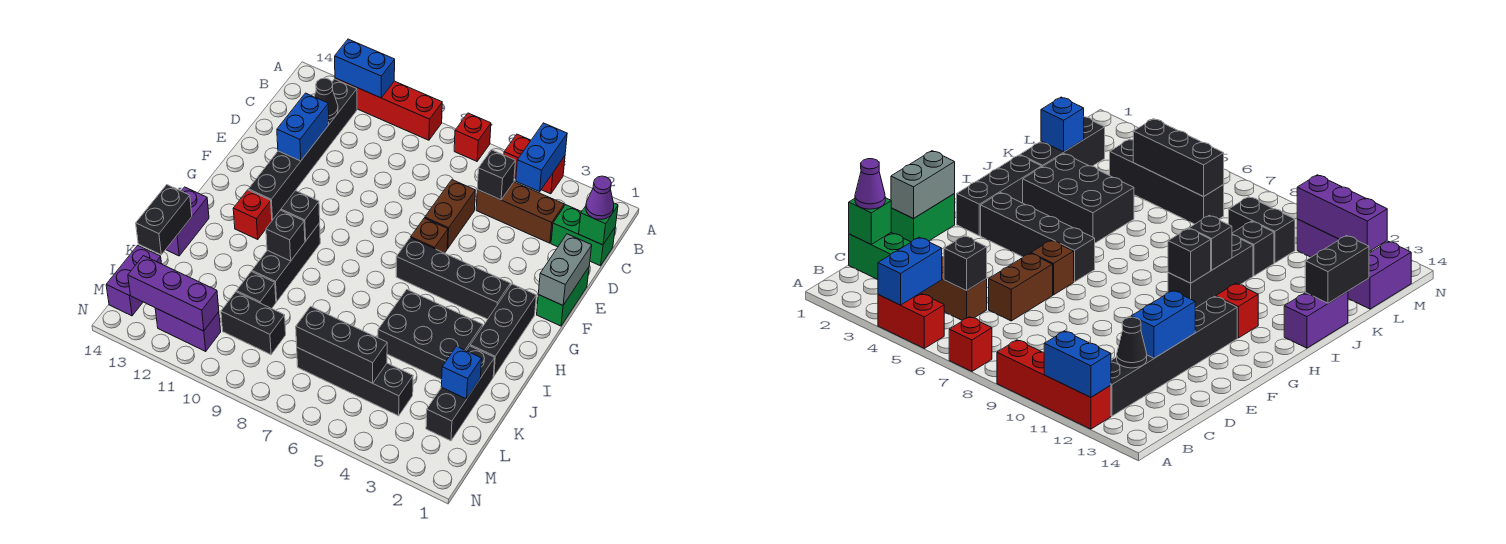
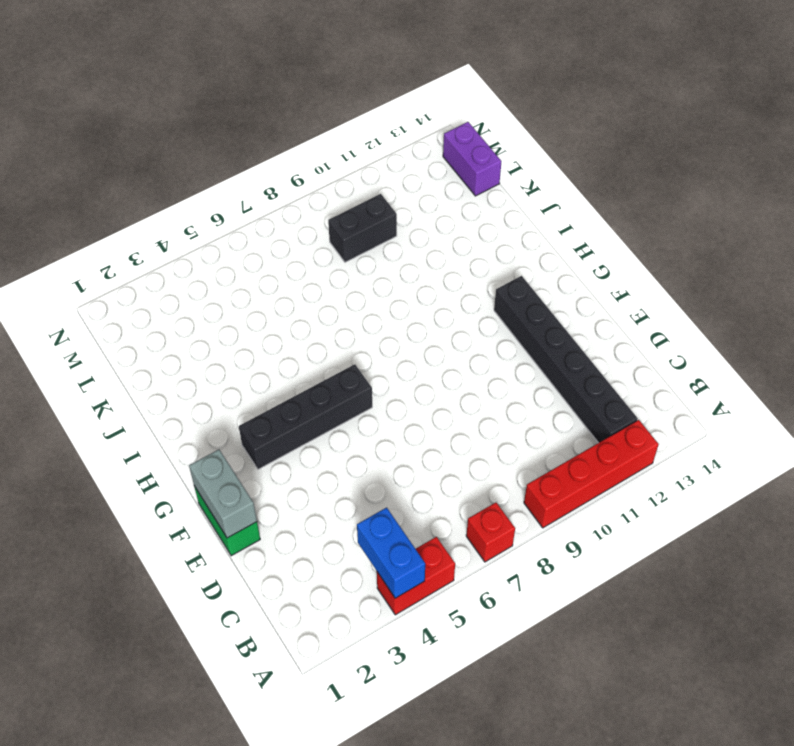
none -> green brick C1:C2 level 1
none -> brown brick C3:C5 level 1
none -> brown brick D6:E6 level 1
none -> brown brick F6 level 1

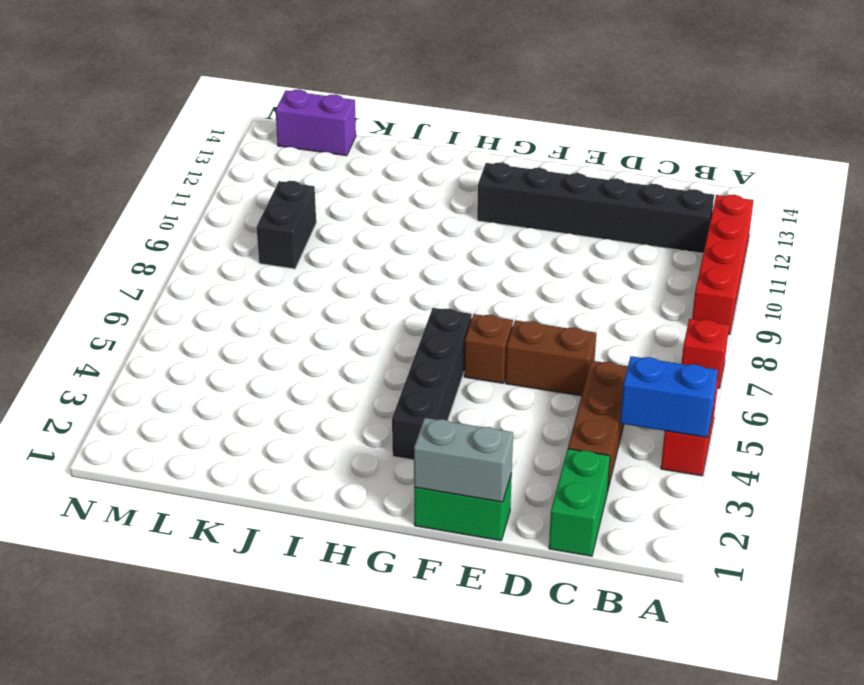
none -> black brick G2:I2 level 1
none -> black brick H10:J10 level 1
none -> red brick H12 level 1
none -> black brick I3:J5 level 1

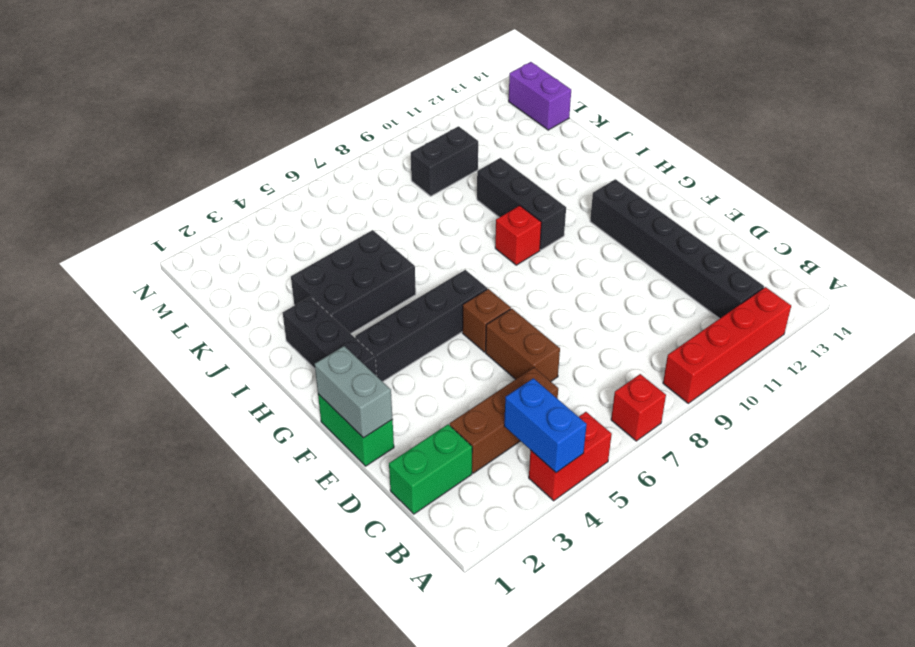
red brick H9 level 1 -> red brick H12 level 1
none -> purple brick I14:J14 level 1
none -> black brick J2:L2 level 1
none -> black brick K10 level 1
none -> black brick L4:L7 level 1

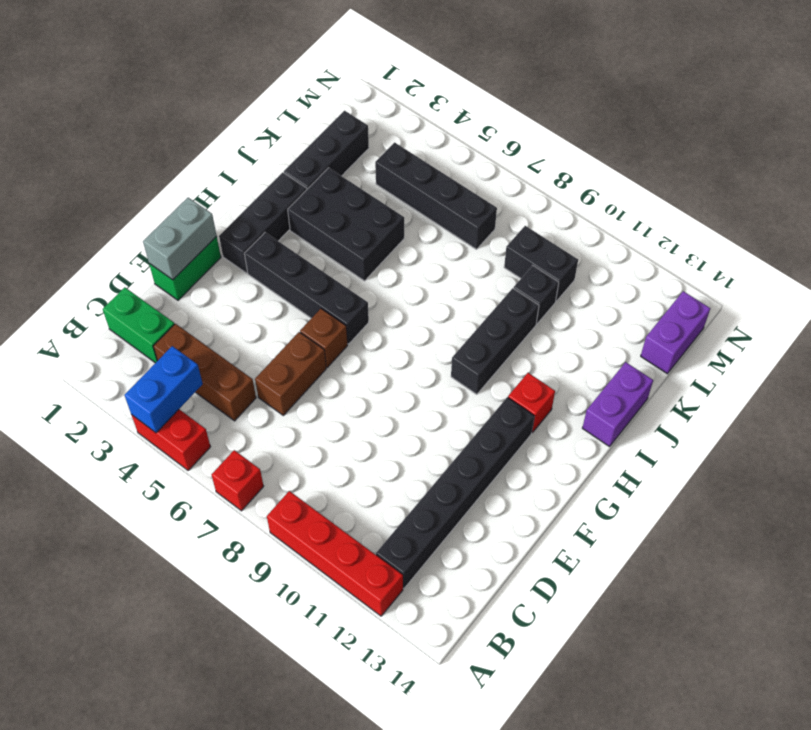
none -> purple brick M11:M12 level 1
none -> blue brick A11:A12 level 2
none -> green brick C1 level 2
none -> black brick C5 level 2

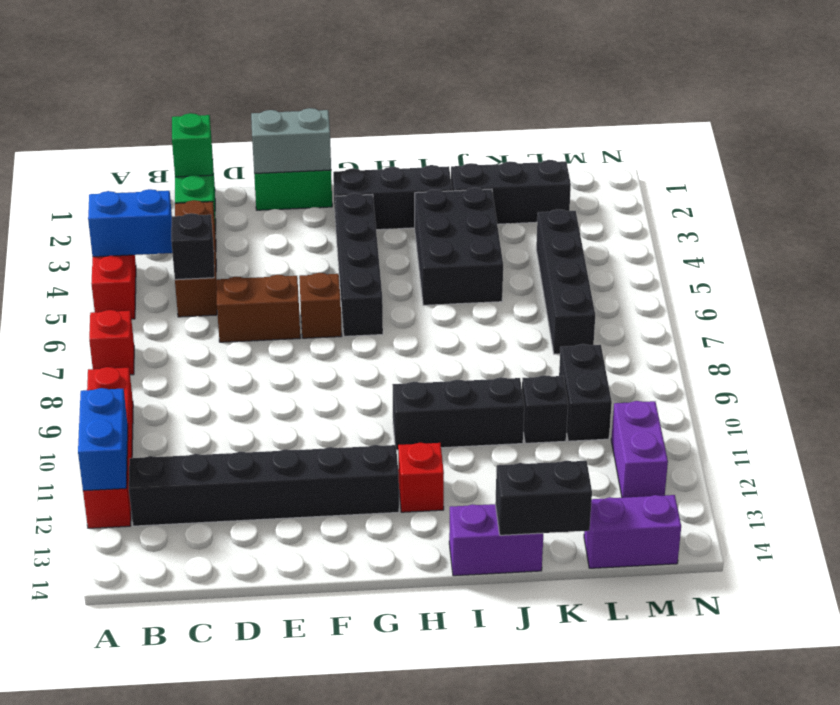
none -> black cone C12 level 2
none -> blue brick D12:E12 level 2
none -> black brick H10 level 2
none -> black brick I10 level 2

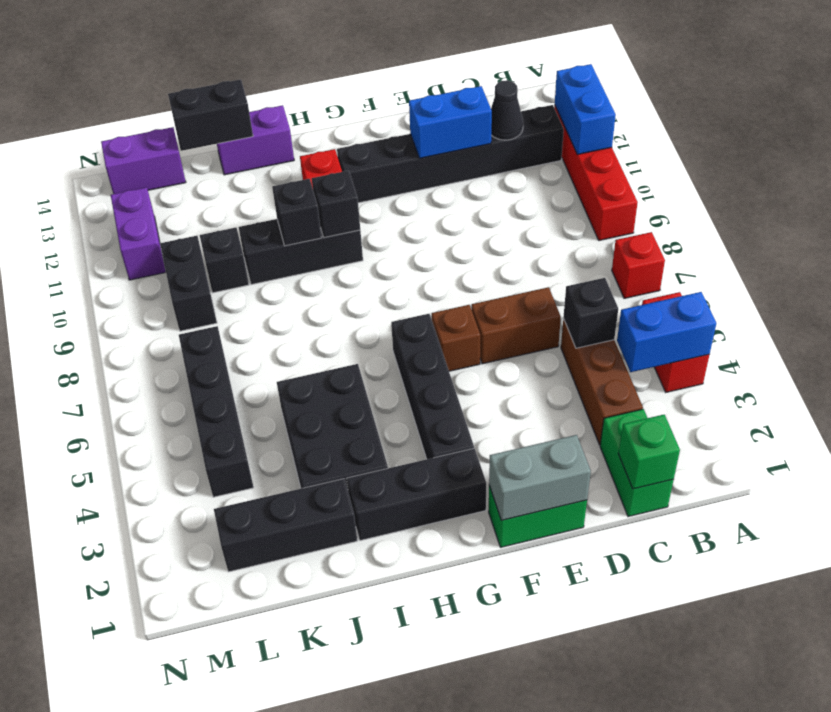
none -> blue brick K2 level 2
none -> black brick L5:L7 level 2
none -> purple brick M11:M13 level 2
none -> purple cone C1 level 3

